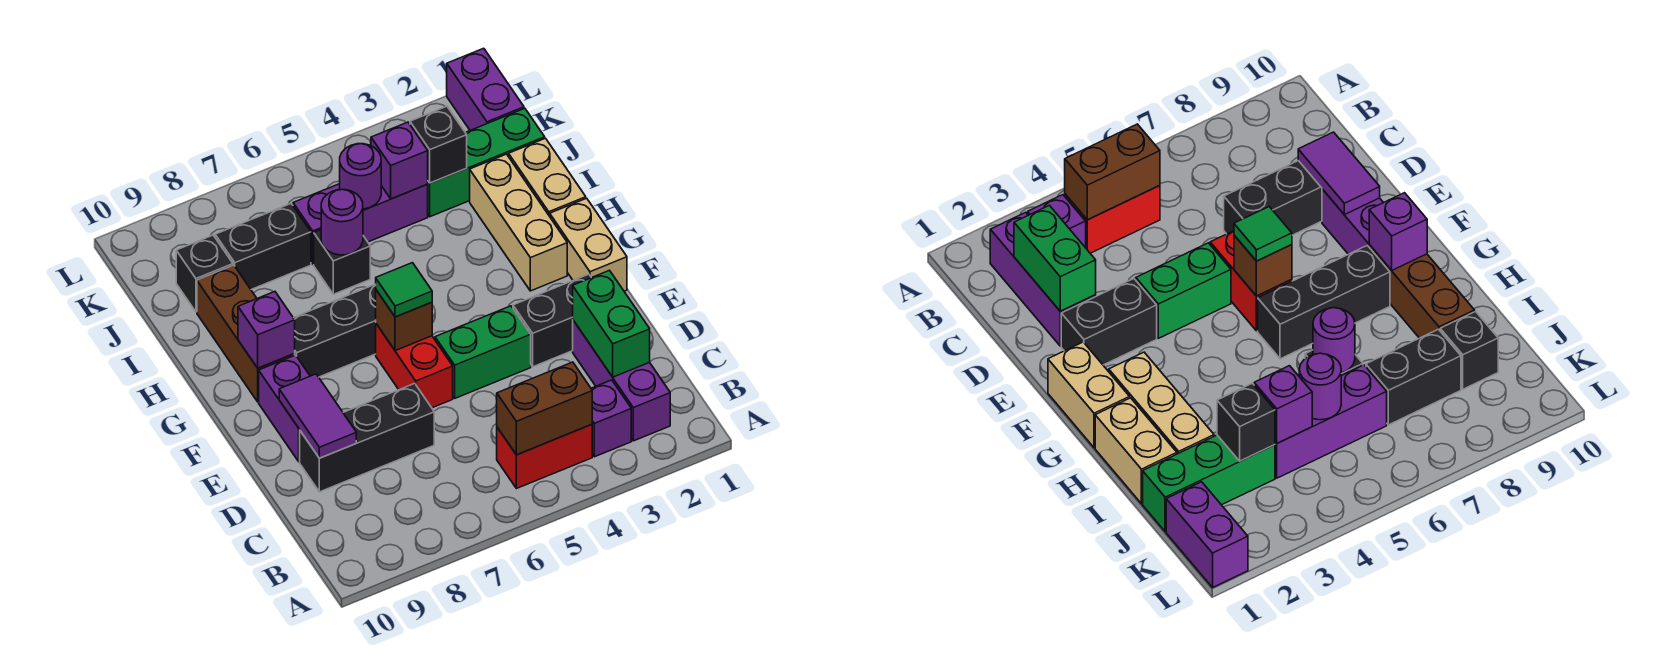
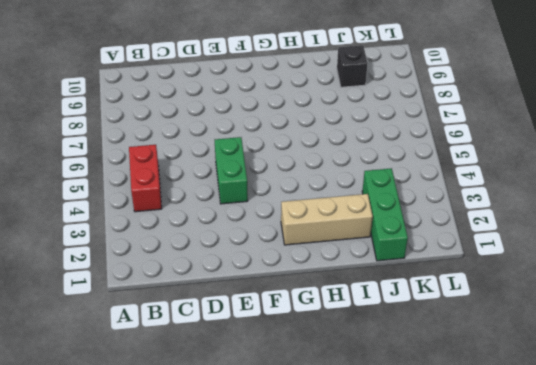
none -> purple brick B2:D2 level 1
none -> purple brick B3 level 1
none -> black brick D7:D9 level 1

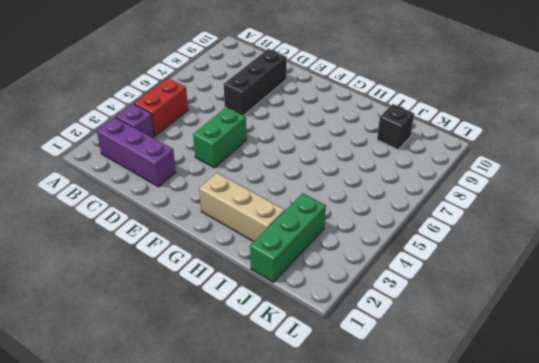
none -> black brick E2:E3 level 1
none -> red brick E6:F6 level 1
none -> purple brick E9:F9 level 1

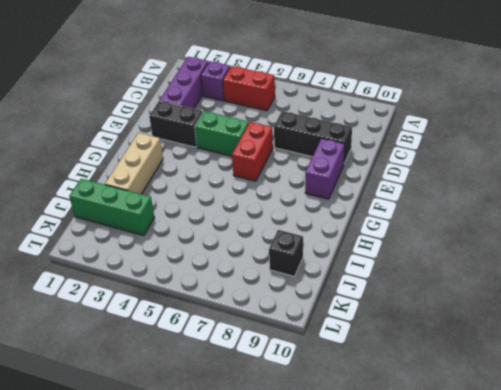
none -> tan brick F1:G1 level 1
none -> black brick G6:G8 level 1
none -> brown brick G9:I9 level 1

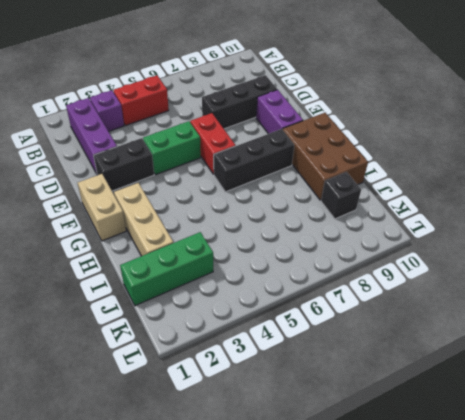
brown brick G9:I10 level 1 -> brown brick G9:I9 level 1
none -> tan brick H1:I1 level 1
none -> black brick I6 level 1
none -> purple brick J4:J6 level 1

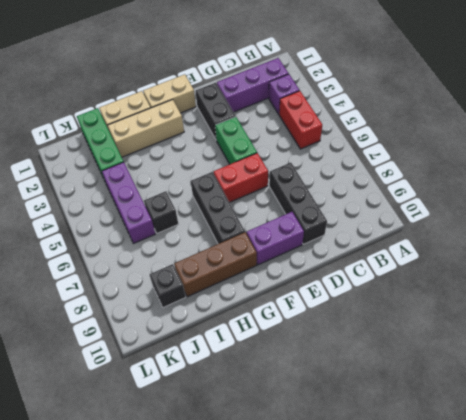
none -> black brick J7:J8 level 1
none -> purple brick K1:L1 level 1
none -> brown brick B4:B5 level 2

